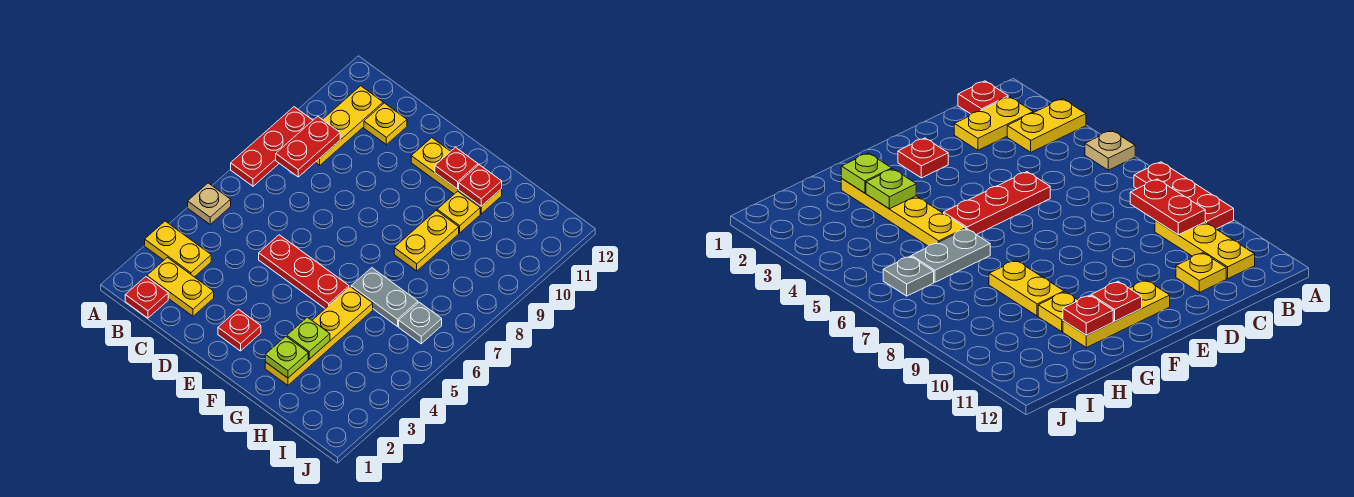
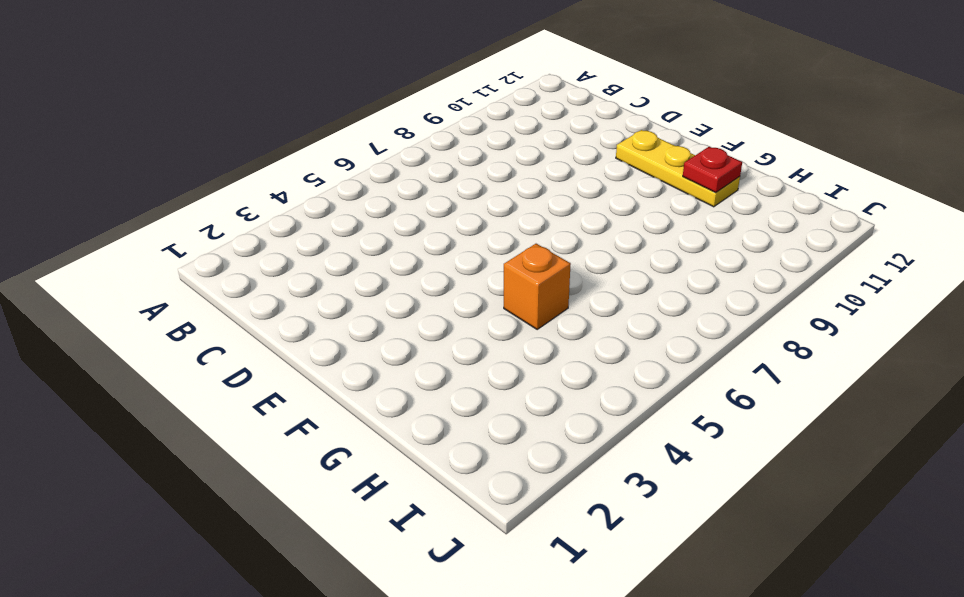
orange brick G5 level 1 -> yellow plate G2:G5 level 1
none -> yellow plate A3:B3 level 1
none -> tan plate A5 level 1
none -> red plate A7:A9 level 1

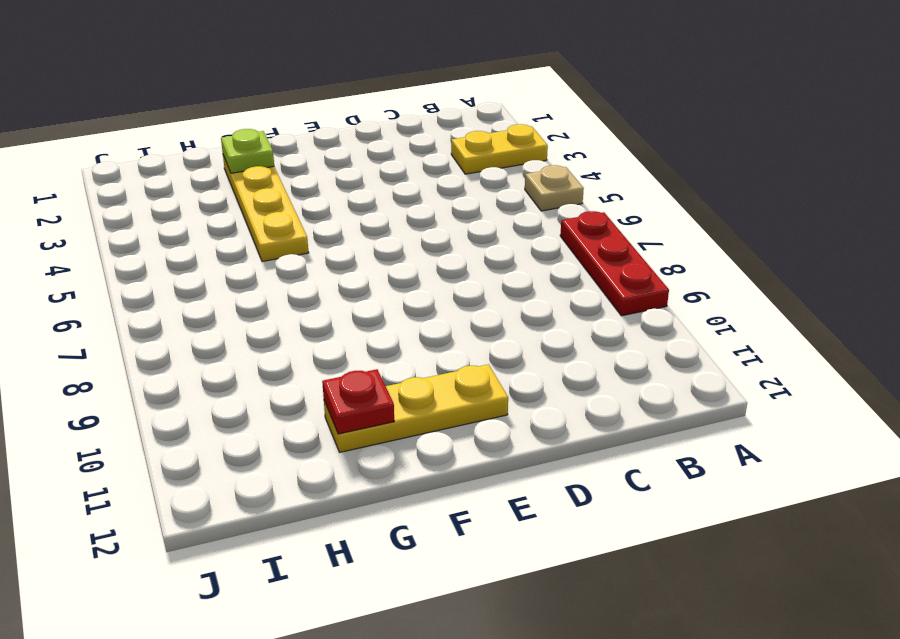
none -> red plate B1 level 1
none -> yellow plate B2:C2 level 1
none -> yellow plate B9:B11 level 1

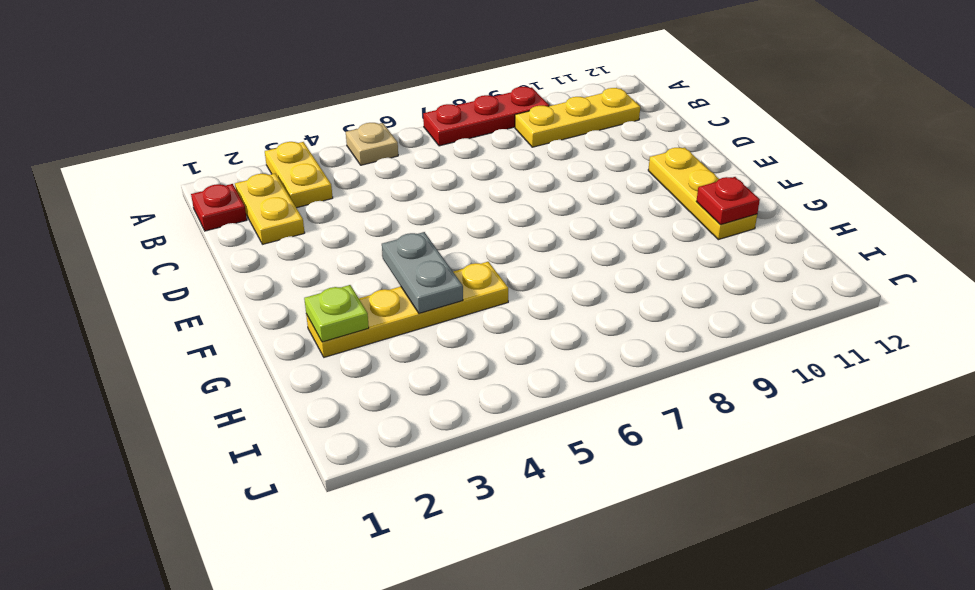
grey plate F4:G4 level 2 -> grey plate G6:H6 level 1
none -> yellow plate C11 level 1
none -> red plate D5:F5 level 1
none -> red plate E2 level 1

